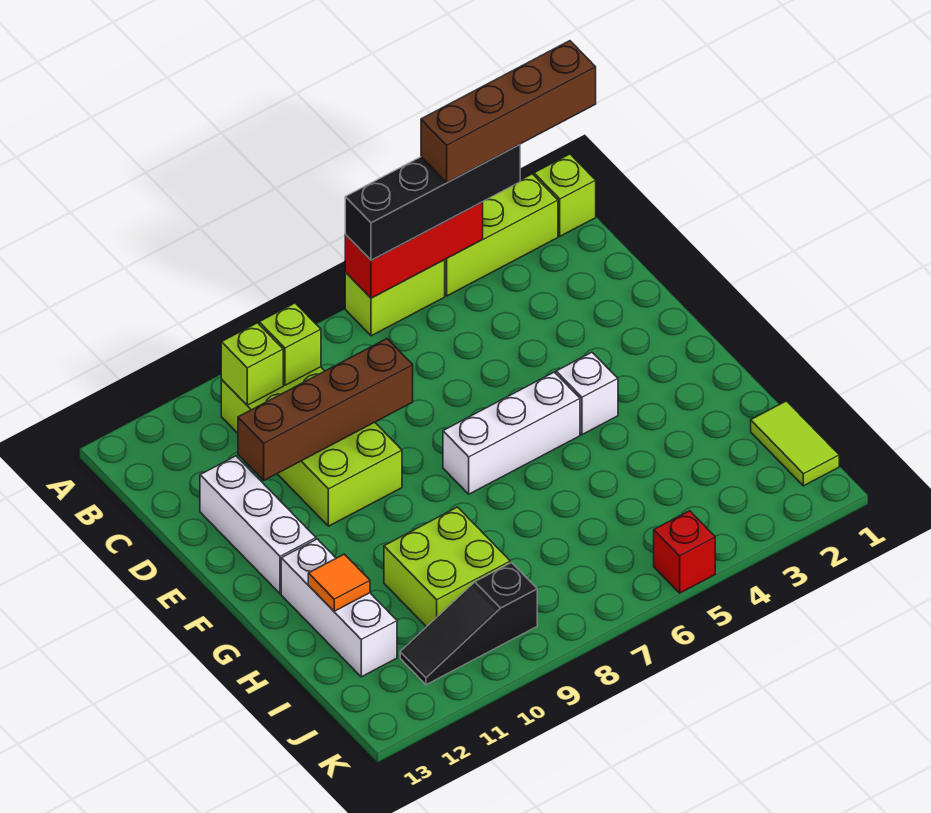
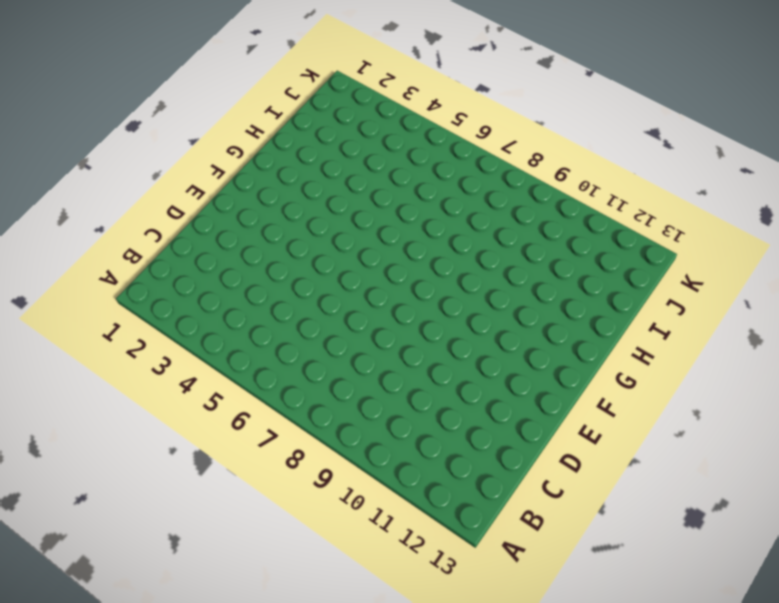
none -> lime brick A1 level 1
none -> lime brick A2:A4 level 1
none -> lime brick A5:A6 level 1

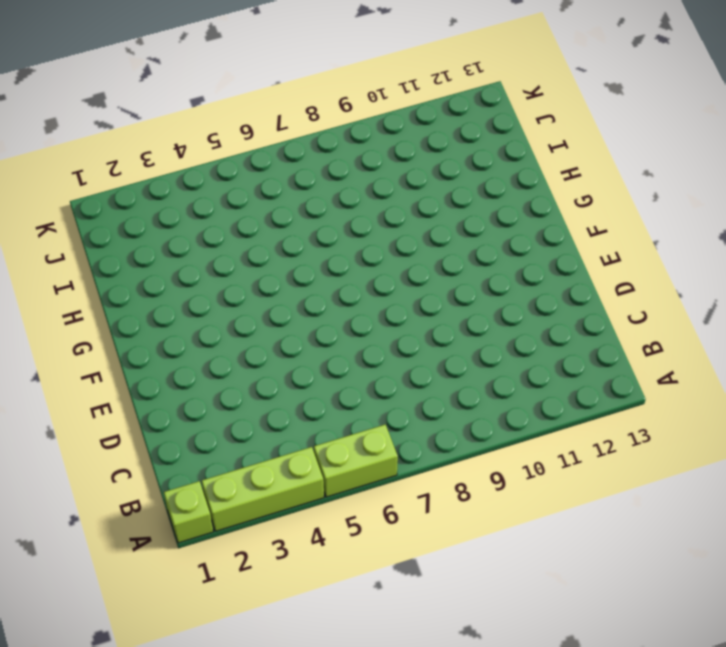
none -> lime brick B9:E10 level 1
none -> white brick D12:F12 level 1
none -> white brick F4 level 1

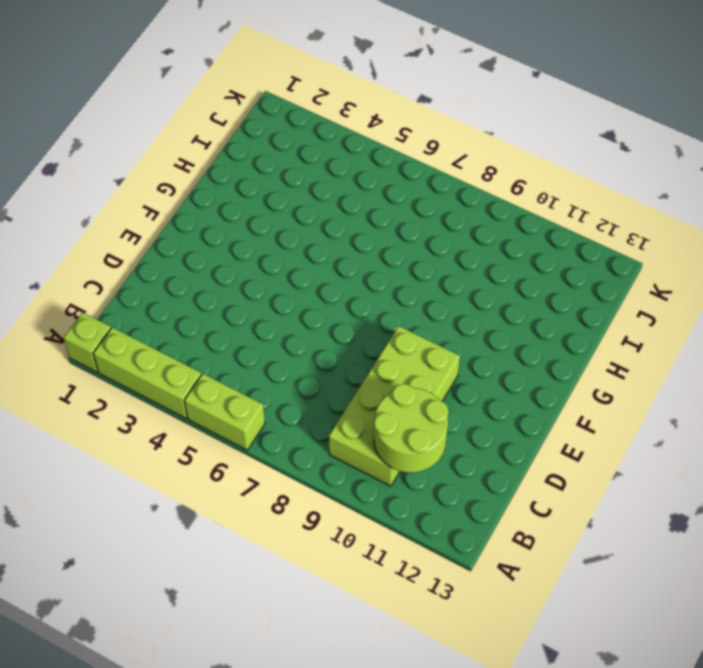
lime round brick B10:C11 level 2 -> lime brick B10 level 2
none -> white brick D12:F12 level 1
none -> white brick F4 level 1
none -> white brick F5:F7 level 1

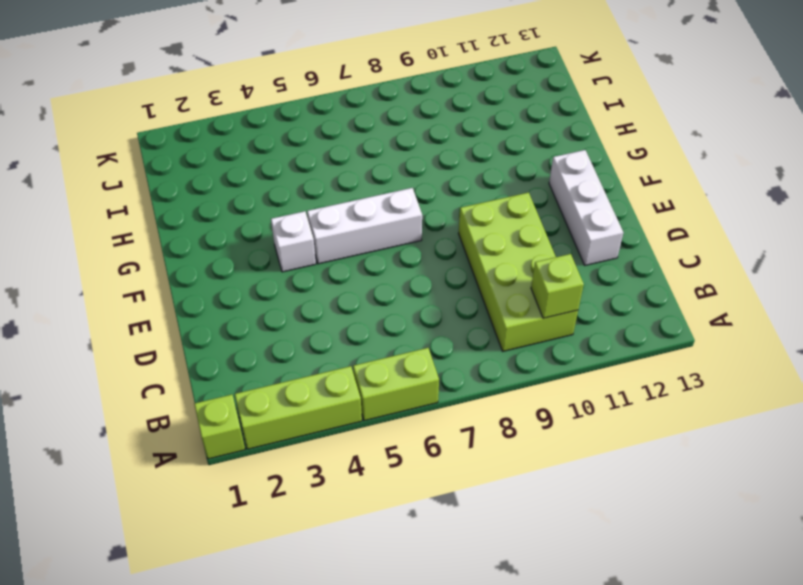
none -> white brick G12:I12 level 1
none -> lime brick H9:I10 level 1
none -> lime tile I1:J1 level 1

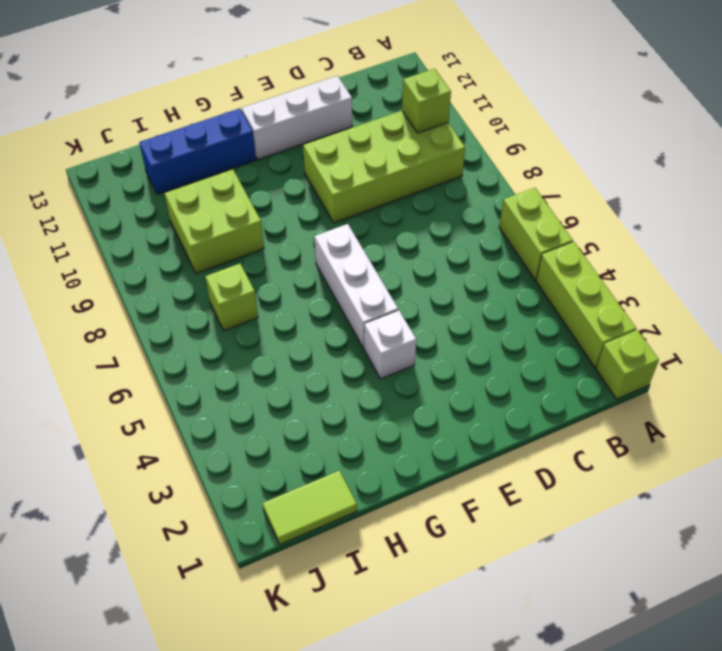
blue brick G12:I12 level 1 -> white brick G12:I12 level 1
lime brick I7 level 1 -> lime brick B9 level 2
none -> black slope J9:J11 level 1 top 9
none -> red brick K5 level 1
none -> red brick A4:A6 level 2

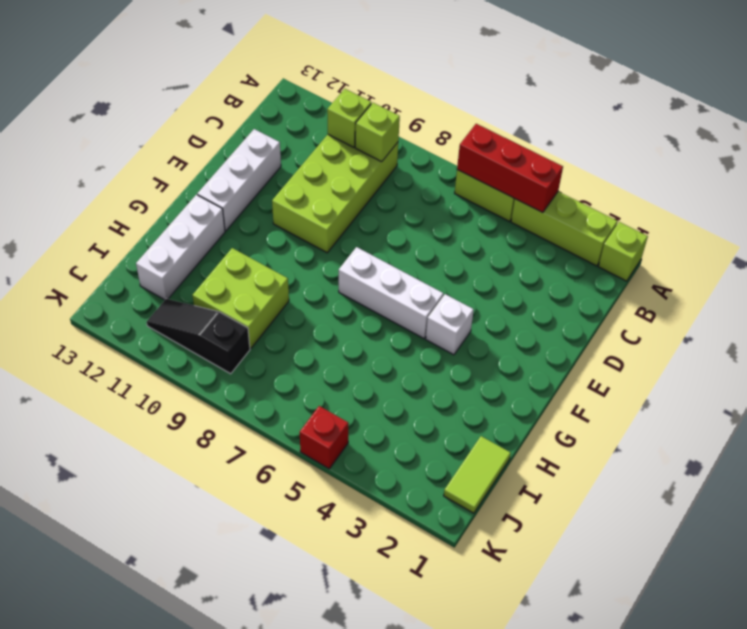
none -> brown brick D8:D11 level 2
none -> orange tile H12 level 2
none -> black brick A3:A6 level 3

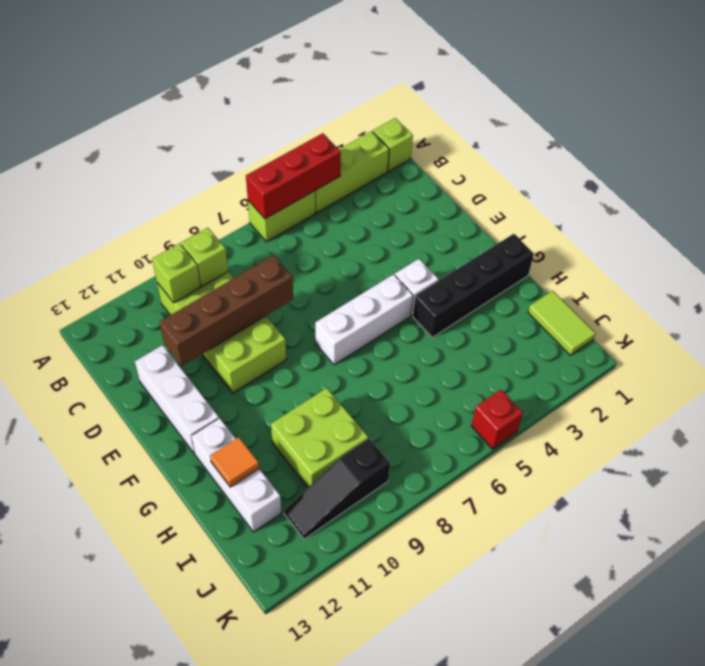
black brick G1:G4 level 1 -> black brick A3:A6 level 3
none -> brown brick A1:A4 level 4

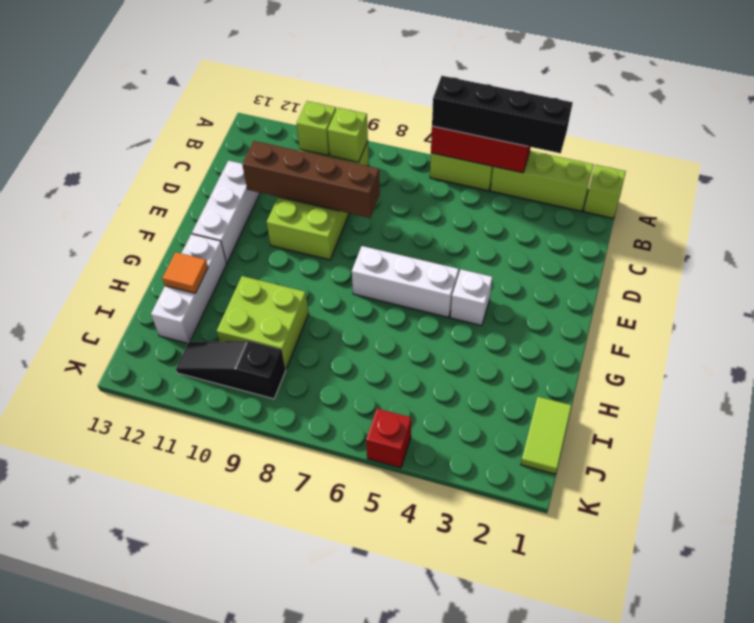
none -> brown brick A1:A4 level 4

